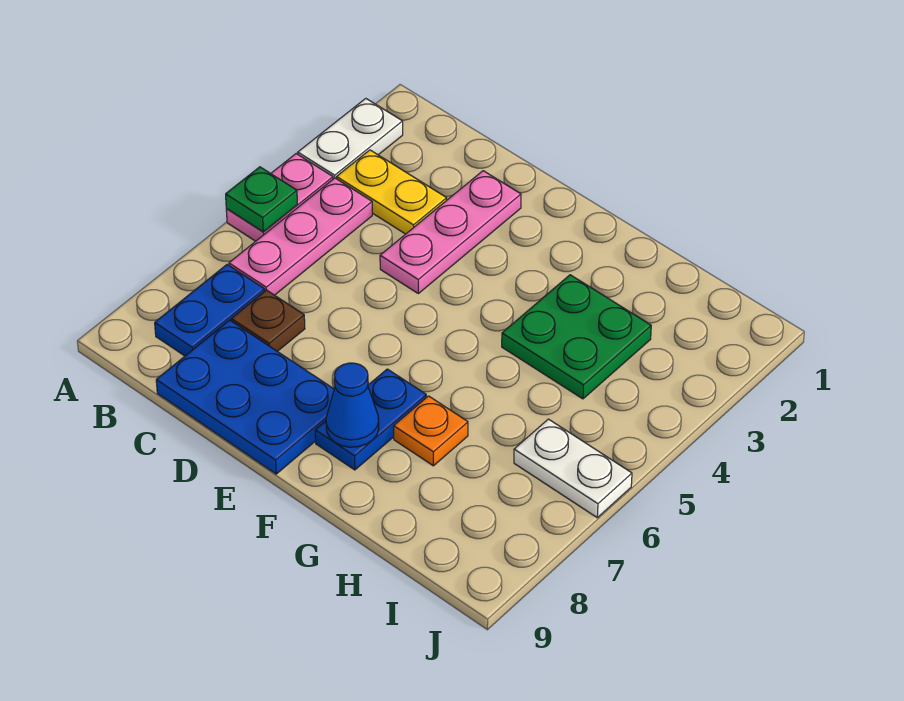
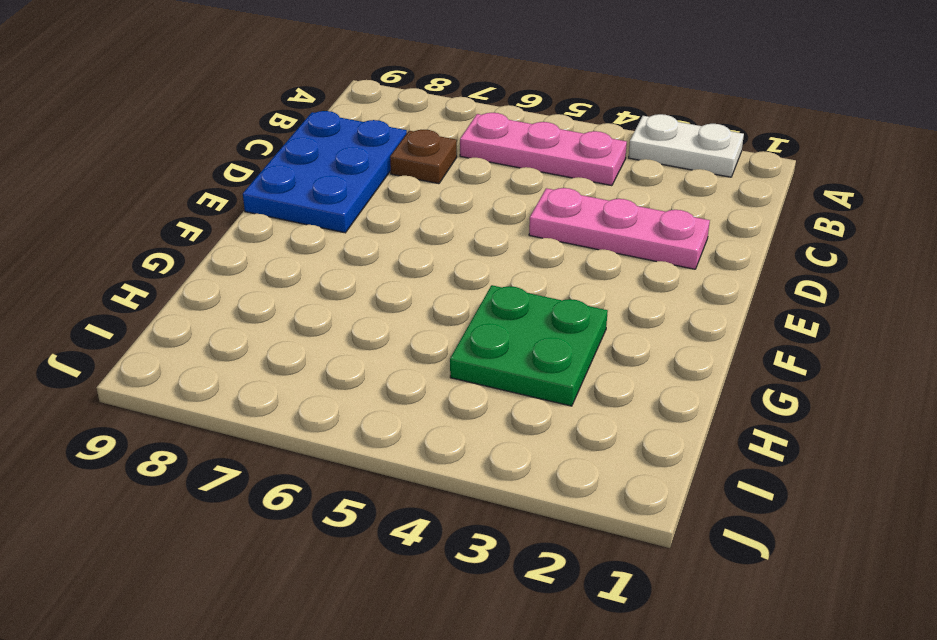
none -> pink plate A4:A5 level 1
none -> yellow plate B3:C3 level 1
none -> blue plate B7:B8 level 1

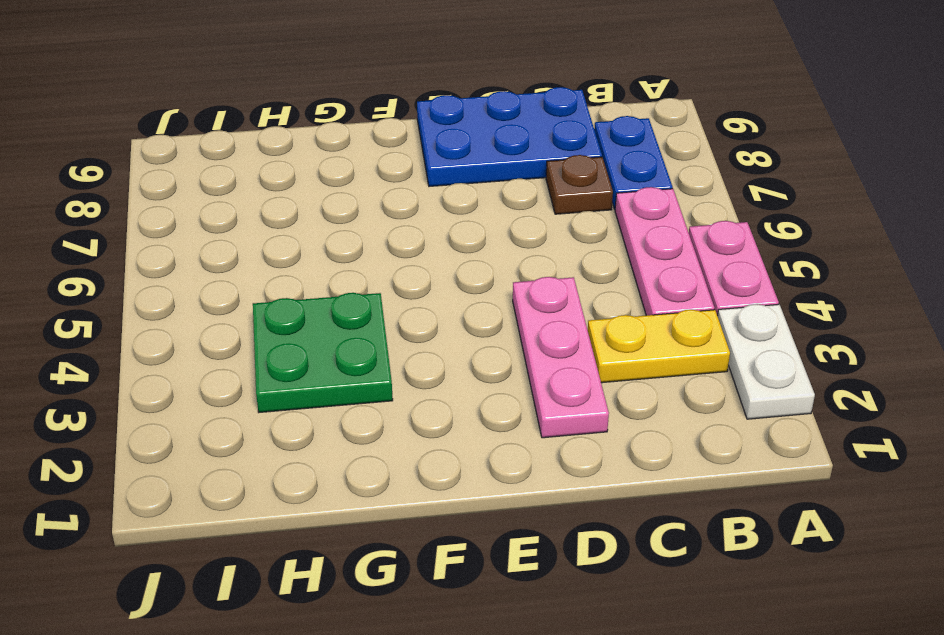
none -> blue plate F7:F8 level 1
none -> orange plate G7 level 1
none -> white plate I6:J6 level 1

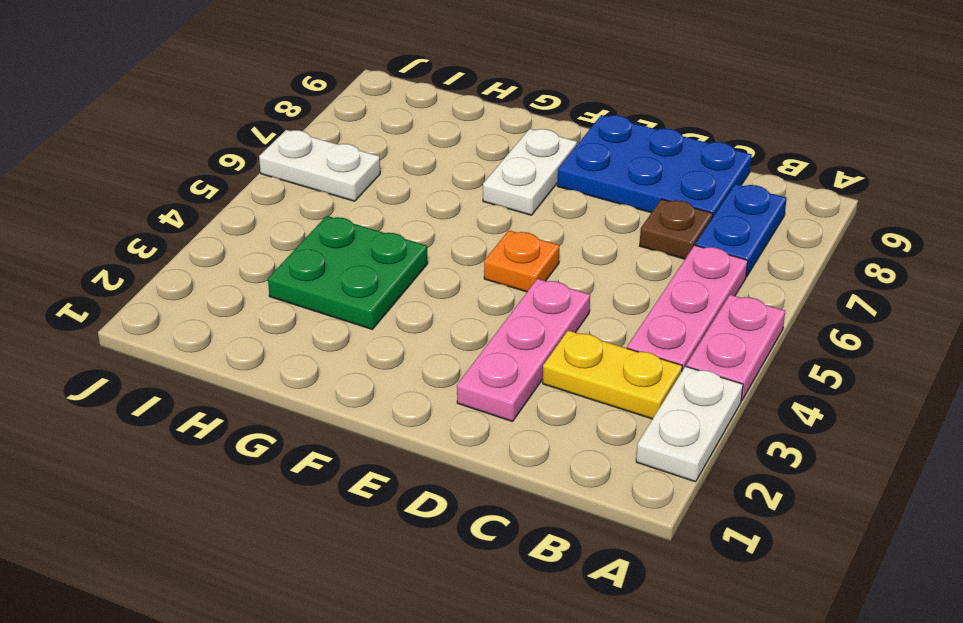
orange plate E5 level 1 -> orange plate G7 level 1
white plate F7:F8 level 1 -> blue plate F7:F8 level 1
none -> green plate A5 level 2
none -> blue cone F8 level 2

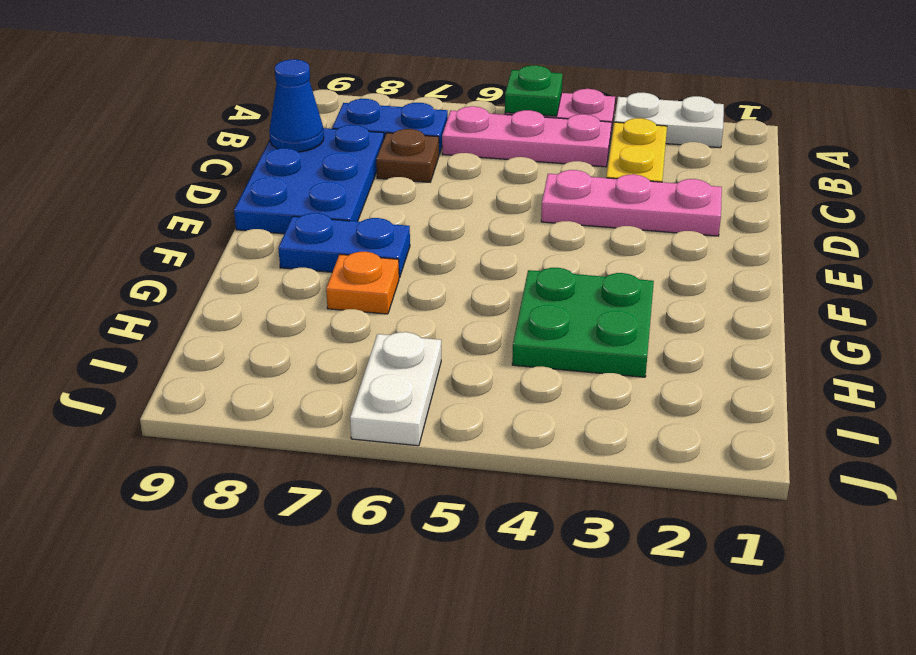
blue cone C9 level 2 -> blue cone F8 level 2

